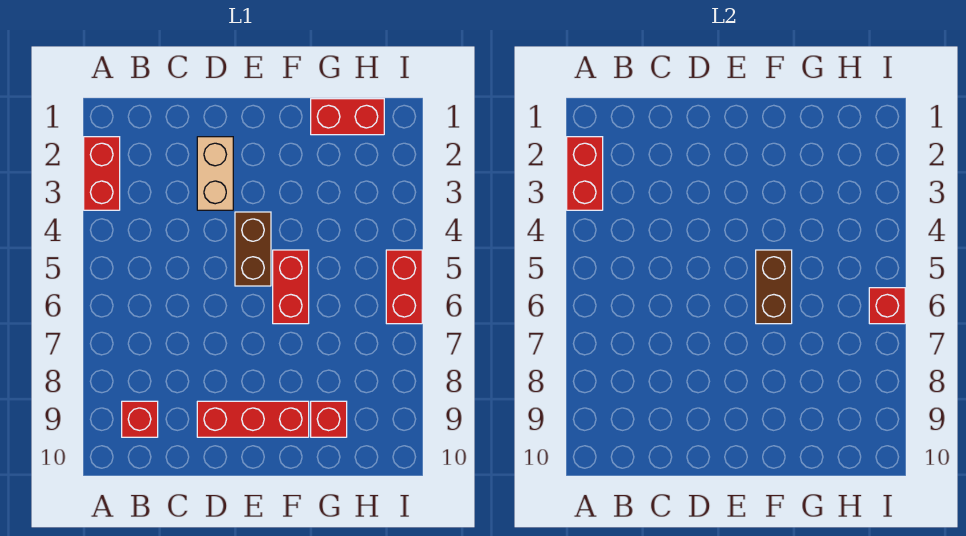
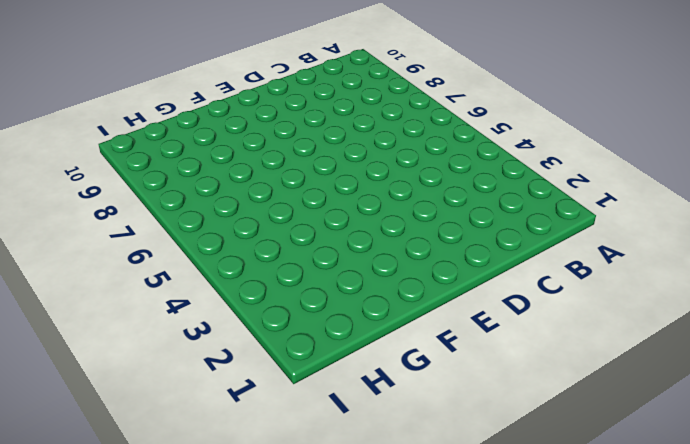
none -> red brick A2:A3 level 1
none -> red brick B9 level 1
none -> tan brick D2:D3 level 1

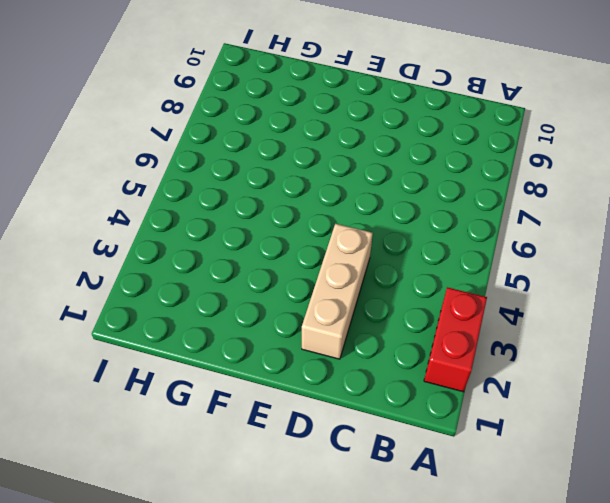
tan brick D2:D4 level 1 -> tan brick D2:D3 level 1
none -> red brick B9 level 1
none -> red brick D9:F9 level 1
none -> brown brick E4:E5 level 1

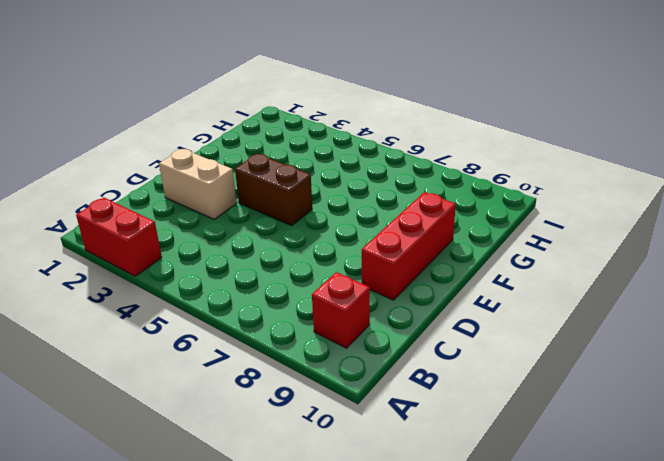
none -> red brick F5:F6 level 1
none -> red brick G1:H1 level 1
none -> red brick G9 level 1

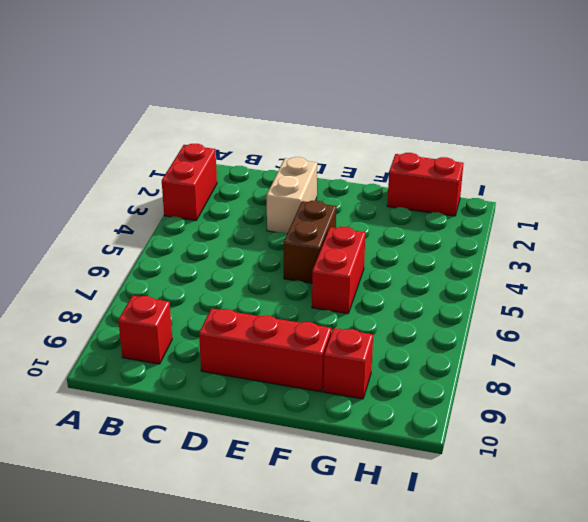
none -> red brick I5:I6 level 1
none -> red brick A2:A3 level 2
none -> brown brick F5:F6 level 2

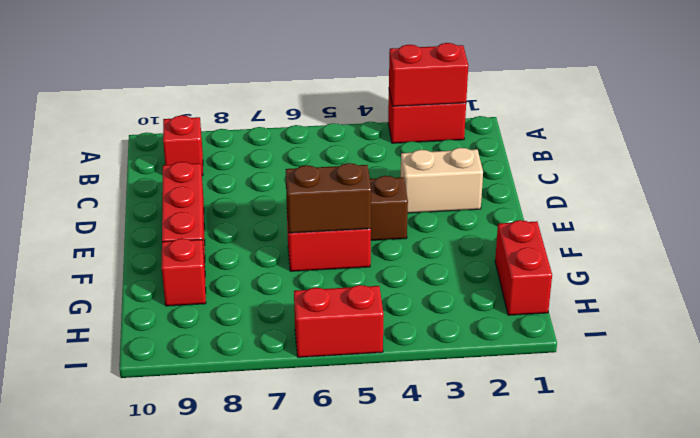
none -> red brick I6 level 2

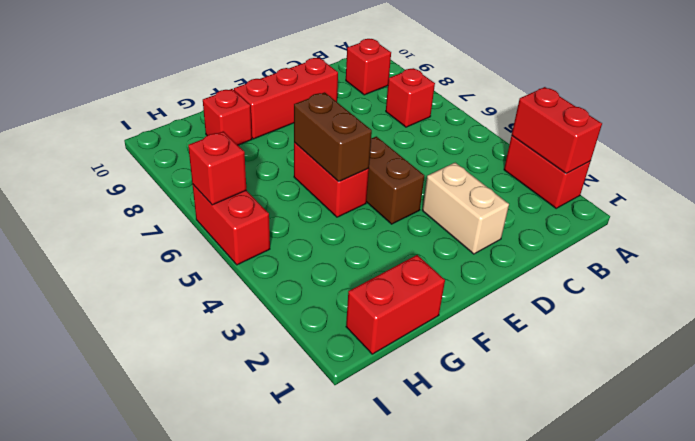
red brick B7 level 1 -> none

